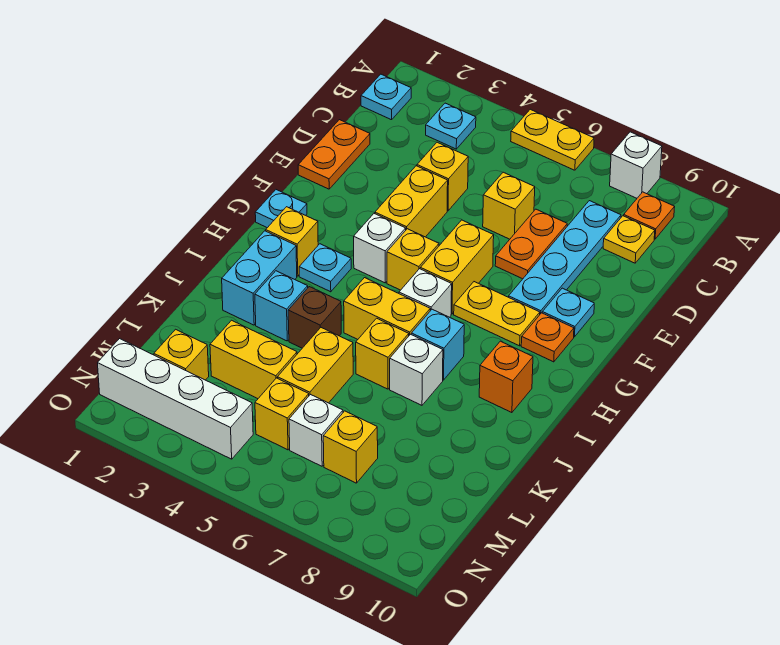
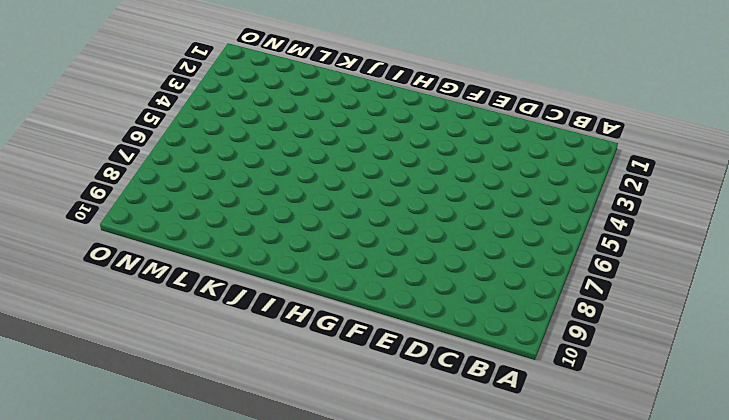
none -> yellow plate A5:A6 level 1
none -> white brick A8 level 1
none -> cyan plate B1 level 1
none -> cyan plate B3 level 1

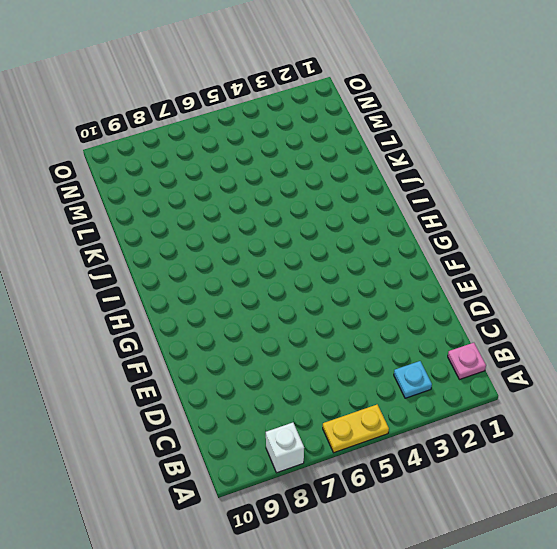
pink plate B1 level 1 -> cyan plate B1 level 1
none -> orange plate B9 level 1
none -> cyan plate C8:F8 level 1
none -> yellow plate C9 level 1
none -> orange plate D1:E1 level 1

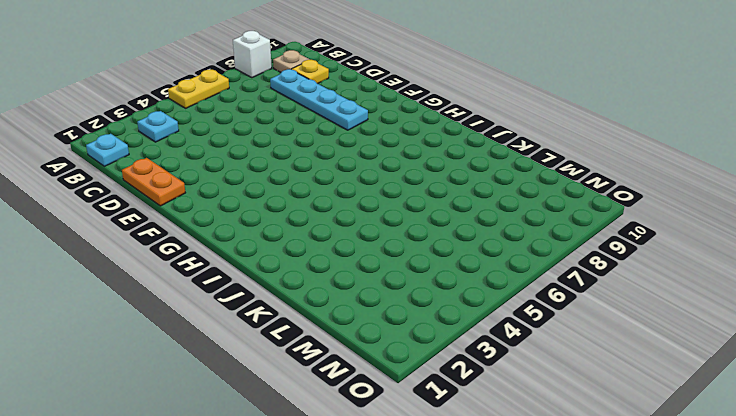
tan plate B9 level 1 -> orange plate B9 level 1
none -> yellow brick D4 level 1
none -> yellow brick D6 level 1
none -> orange plate D7:E7 level 1
none -> yellow brick E4:F4 level 1

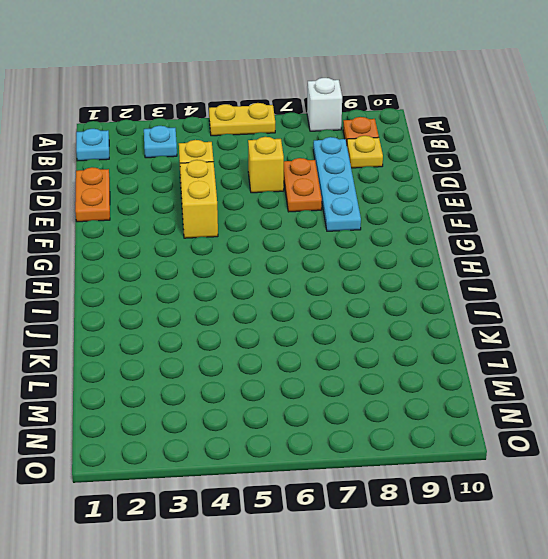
none -> yellow brick F6:G6 level 1
none -> cyan plate F9 level 1
none -> cyan plate G1 level 1
none -> white brick G4 level 1

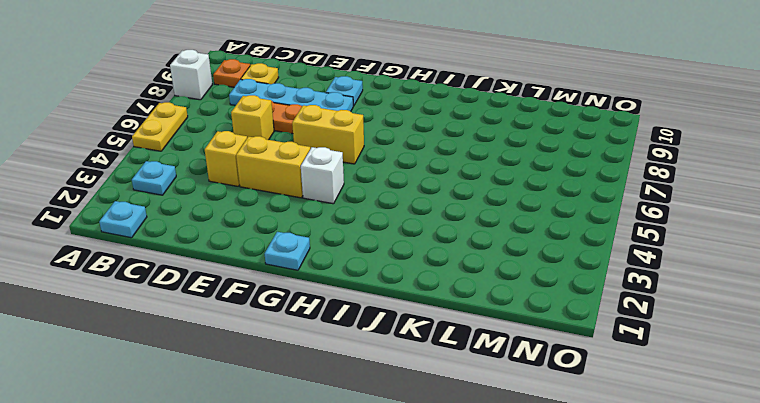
none -> orange plate D1:E1 level 1
none -> yellow brick G5 level 1
none -> yellow plate G7:G8 level 1
none -> orange plate G9 level 1

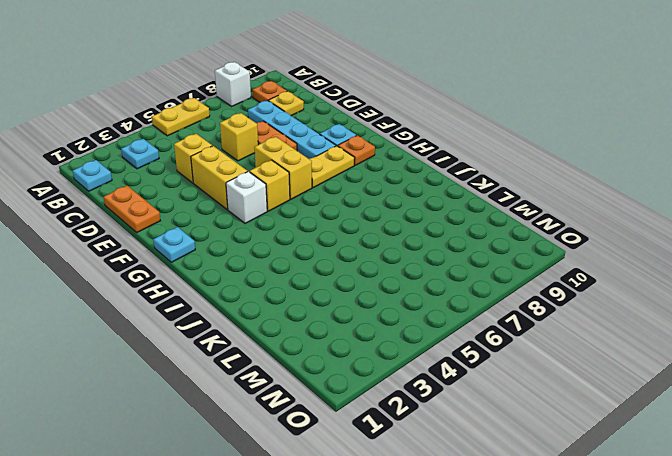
none -> yellow brick H2 level 1
none -> cyan plate H3 level 1
none -> white brick H6 level 1
none -> cyan brick I2:J2 level 1

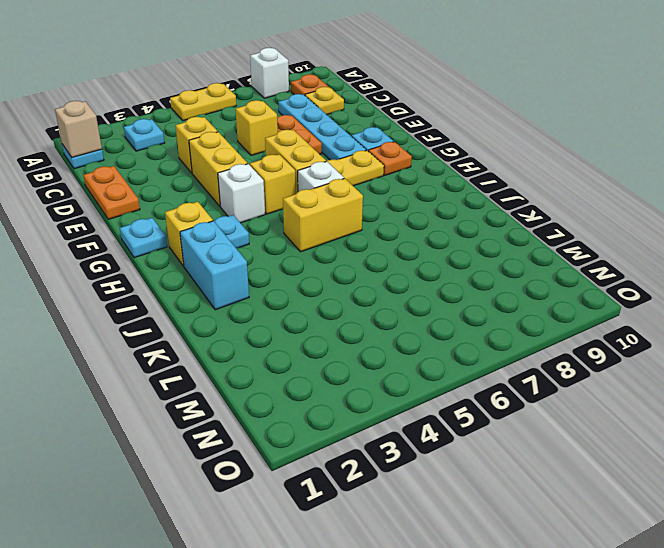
tan brick B1 level 2 -> none
none -> cyan brick I7 level 1
none -> orange brick I9 level 1
none -> cyan brick J3 level 1
none -> brown brick J4 level 1

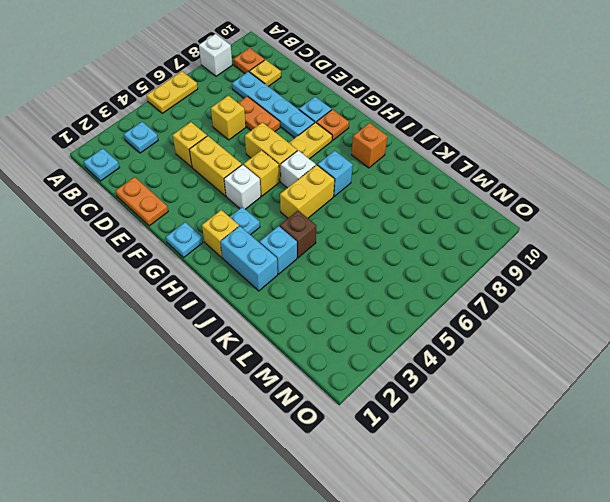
none -> yellow brick J6 level 1
none -> white brick J7 level 1
none -> yellow brick K5:L5 level 1
none -> yellow brick L3:L4 level 1

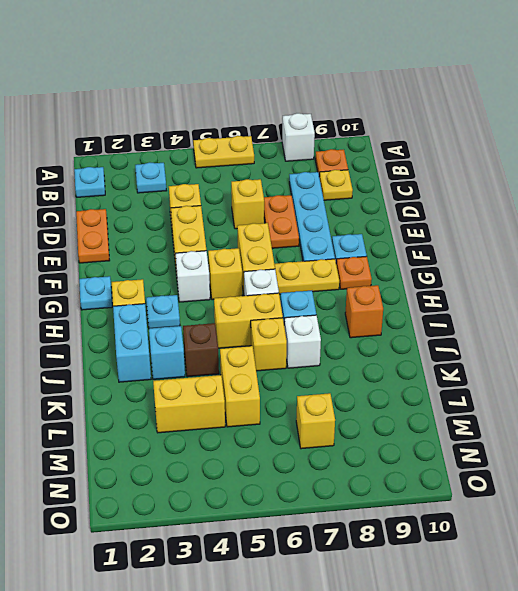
none -> yellow brick M2 level 1
none -> yellow brick M5 level 1
none -> white brick M6 level 1
none -> white brick N1:N4 level 1

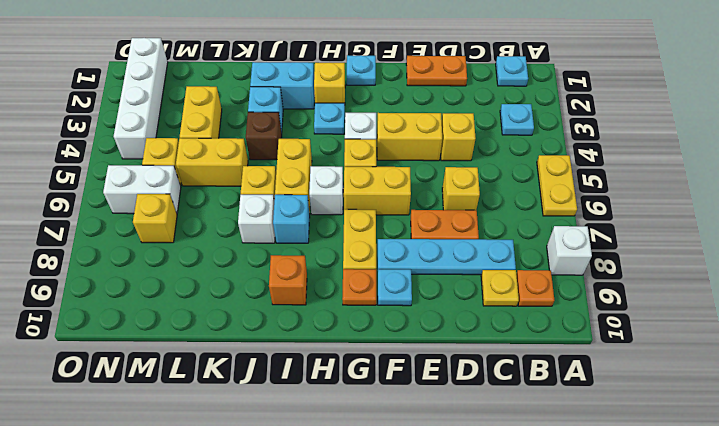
white brick M6:N6 level 1 -> white brick M6 level 1
none -> yellow brick M2 level 1

